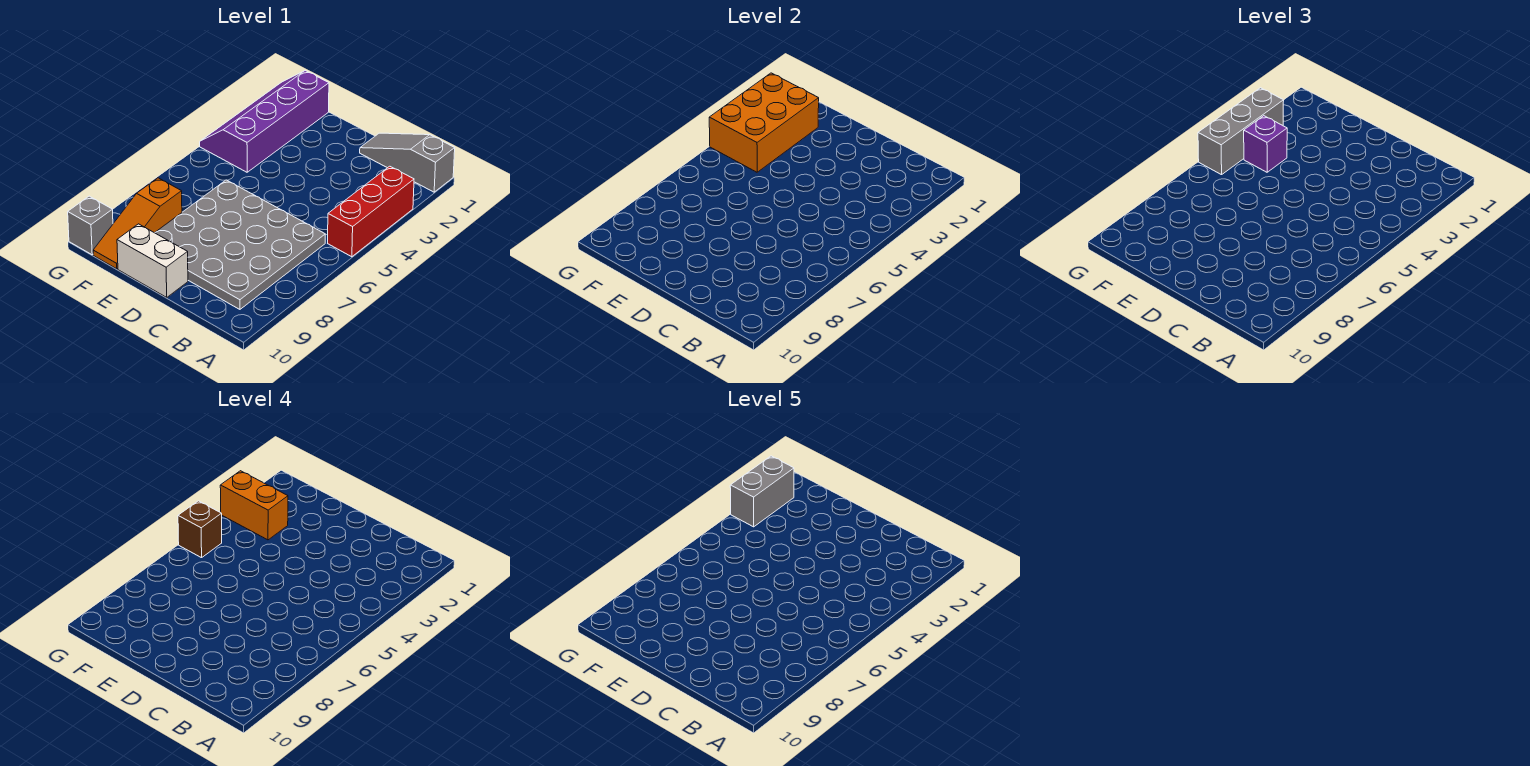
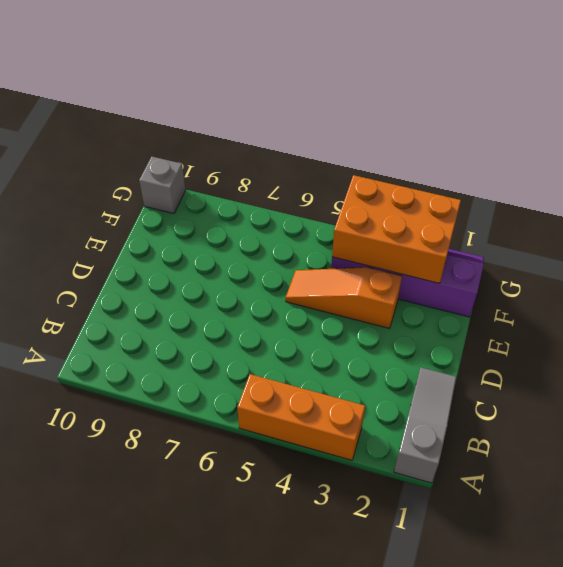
orange brick A3:A5 level 1 -> red brick A3:A5 level 1
orange slope E3:E5 level 1 top 3 -> orange slope F8:F10 level 1 top 8
none -> grey plate B6:E9 level 1
none -> white brick D10:E10 level 1
none -> purple brick F4 level 3

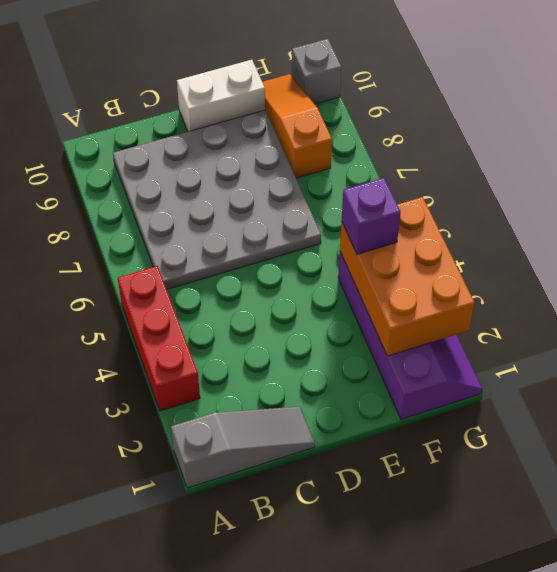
none -> grey brick G3:G5 level 3
none -> orange brick F3:G3 level 4
none -> brown brick G5 level 4

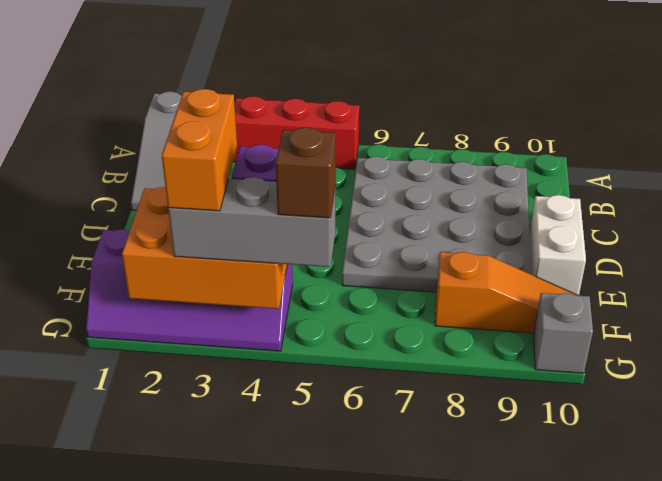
none -> grey brick G2:G3 level 5

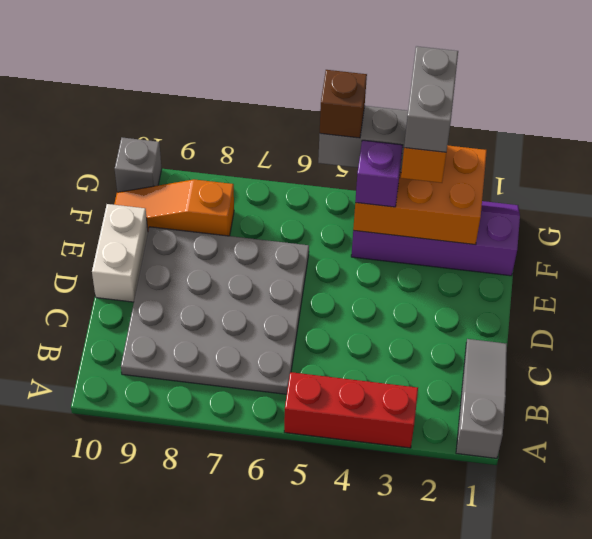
grey brick F3:G3 level 5 -> grey brick G2:G3 level 5

